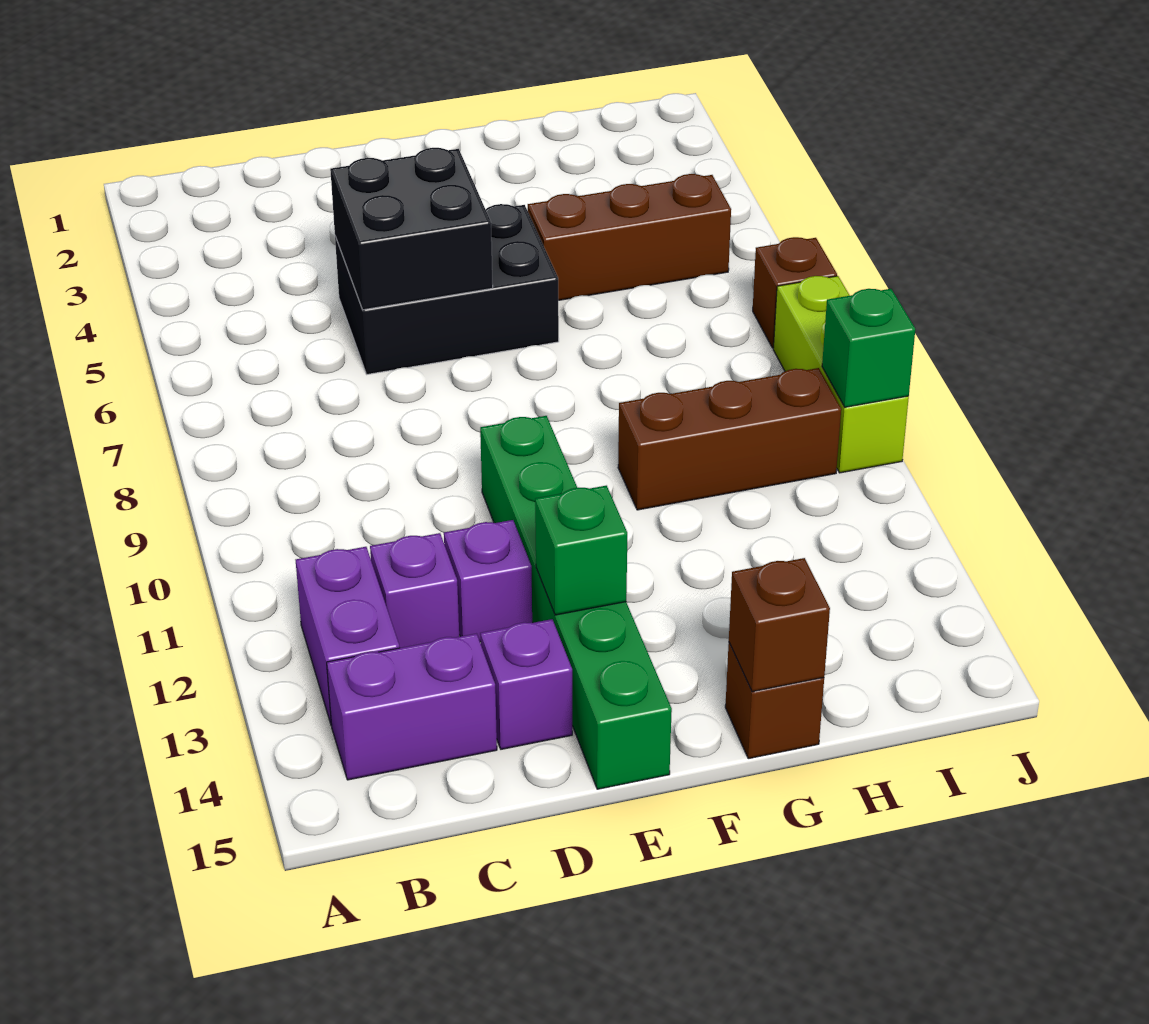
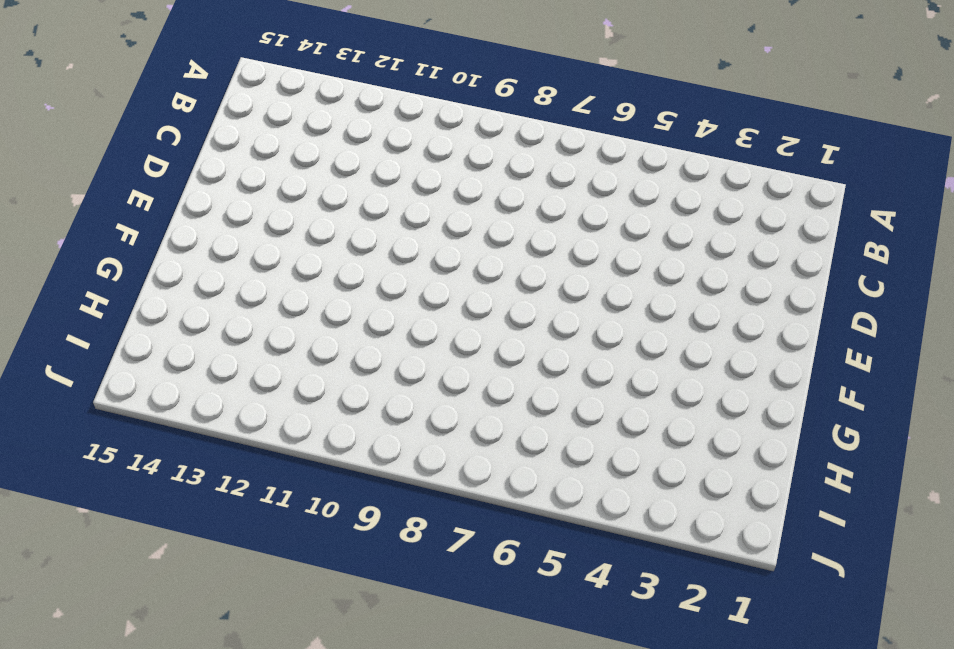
none -> purple brick B12:B13 level 1
none -> purple brick B14:C14 level 1
none -> purple brick C12 level 1

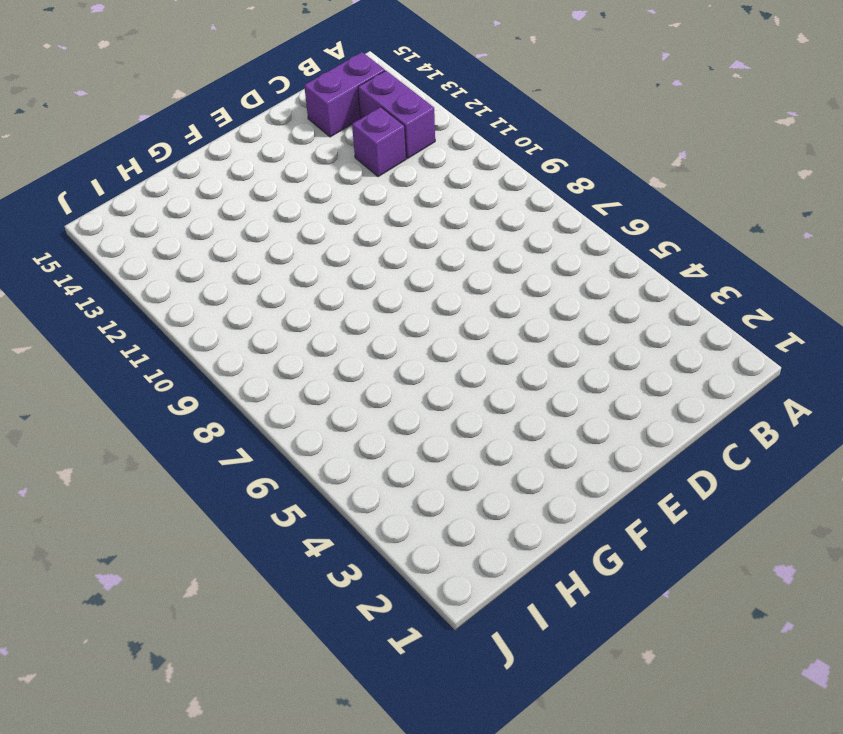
none -> black brick D5:F6 level 1
none -> purple brick D12 level 1
none -> purple brick D14 level 1

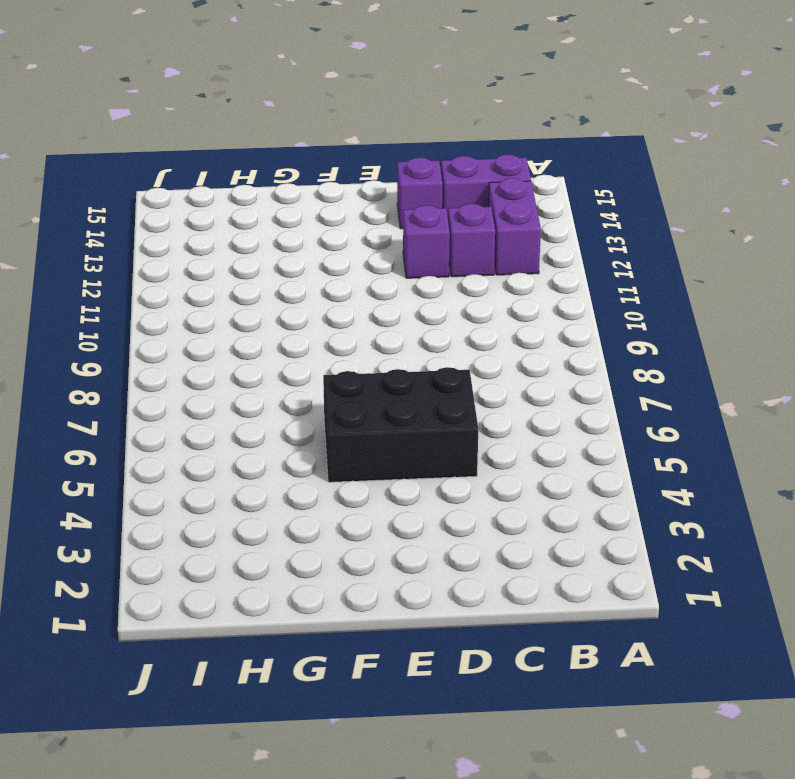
none -> green brick E10:E15 level 1
none -> brown brick G5:I5 level 1
none -> brown brick G10:I10 level 1

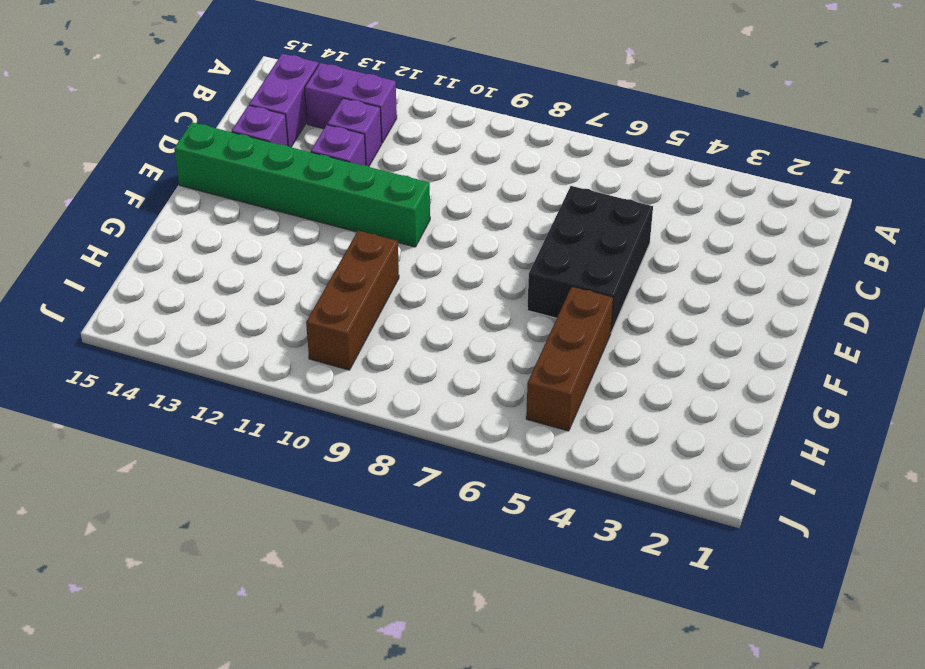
none -> brown brick G15 level 1
none -> brown brick J7 level 1
none -> lime brick J8:J10 level 1

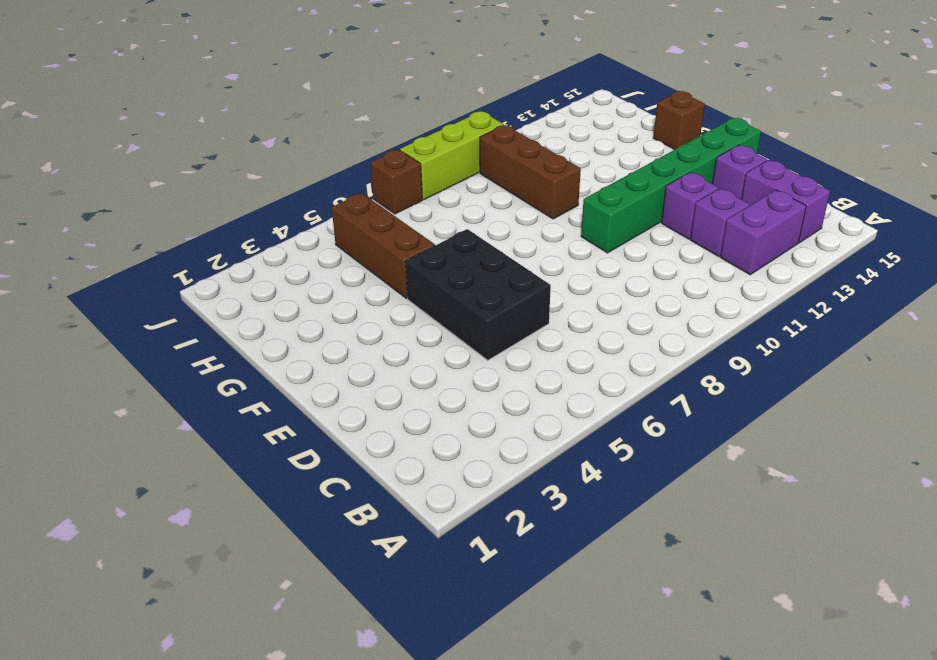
none -> black brick D5:E6 level 2
none -> green brick E13 level 2
none -> brown brick G15 level 2

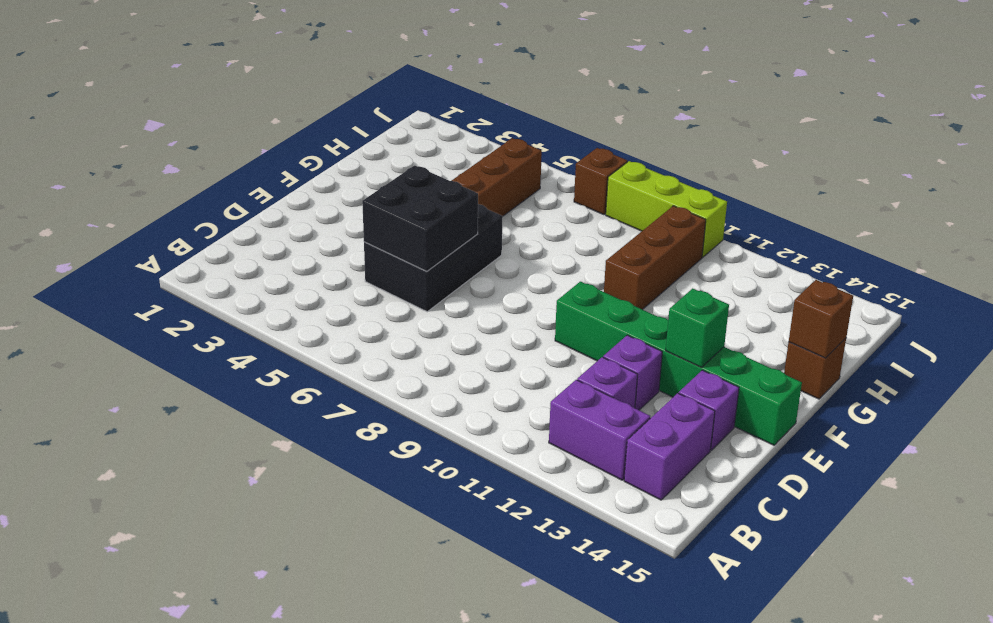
none -> green brick J10 level 2

